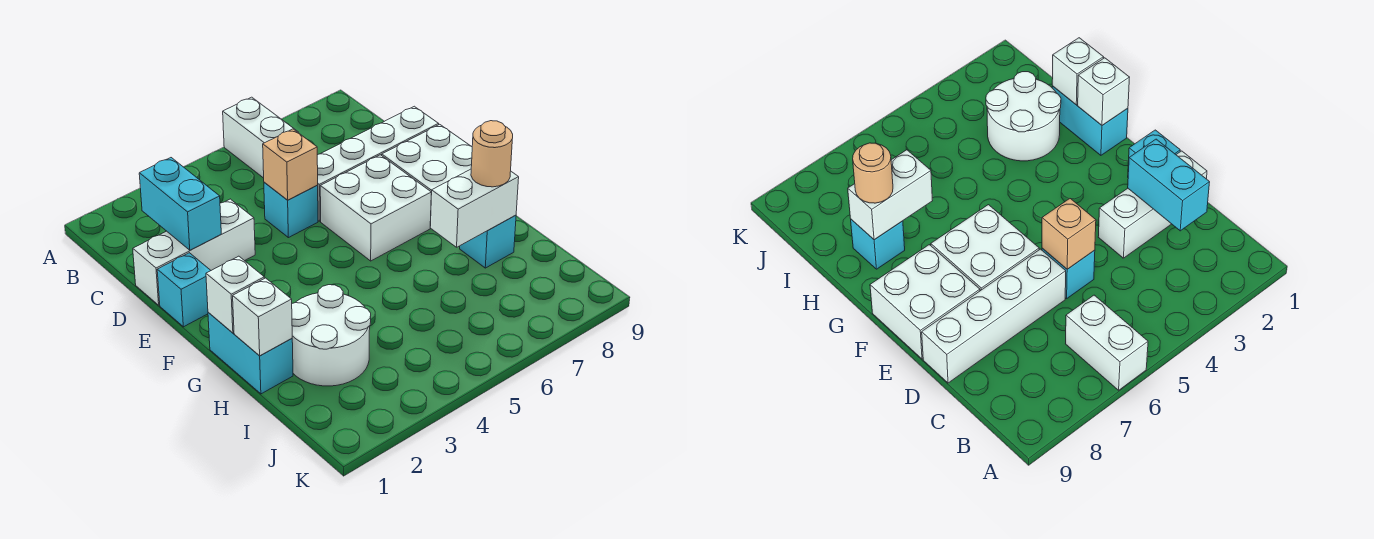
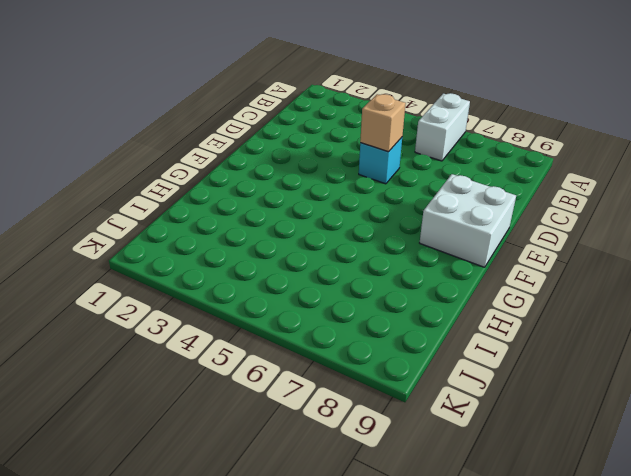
none -> white brick D1:D3 level 1
none -> white brick D6:D9 level 1
none -> cyan brick E1 level 1

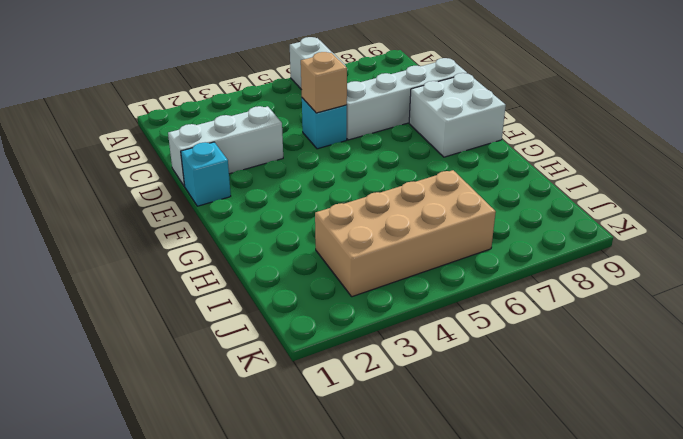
tan brick I3:J6 level 1 -> white round brick H2:I3 level 1
none -> white brick E6:F7 level 1
none -> cyan brick G1:H1 level 1
none -> cyan brick H8 level 1

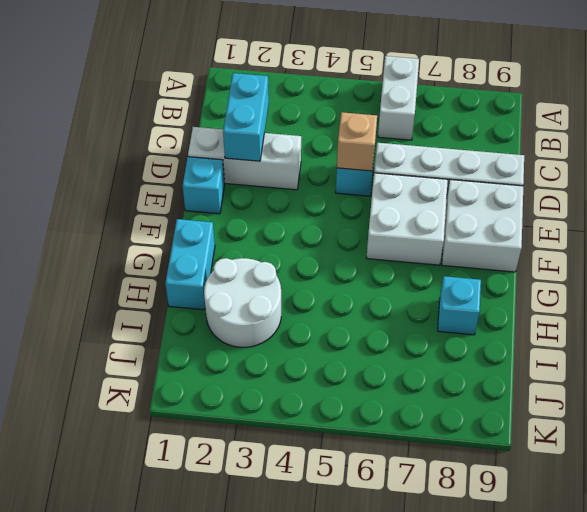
none -> white brick G1 level 2
none -> white brick H1 level 2
none -> white brick H7:H8 level 2

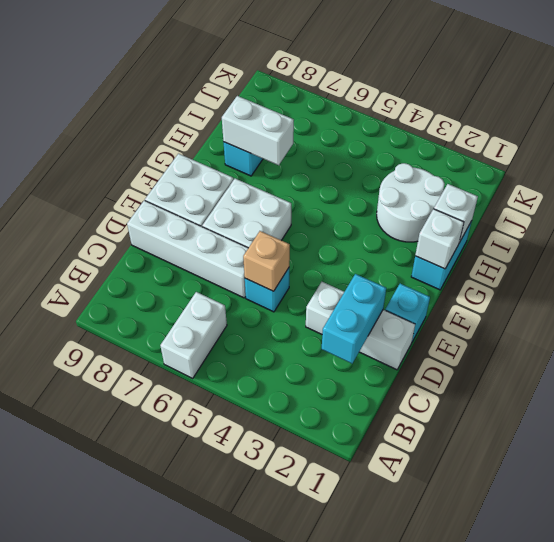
none -> tan round brick H8 level 3

